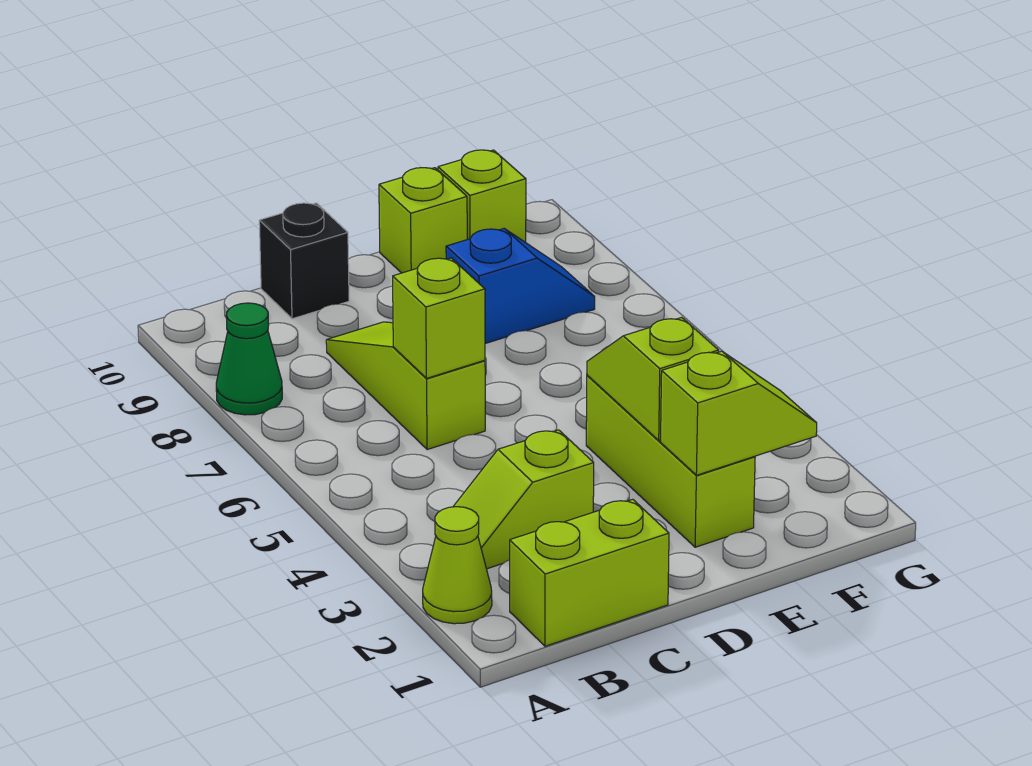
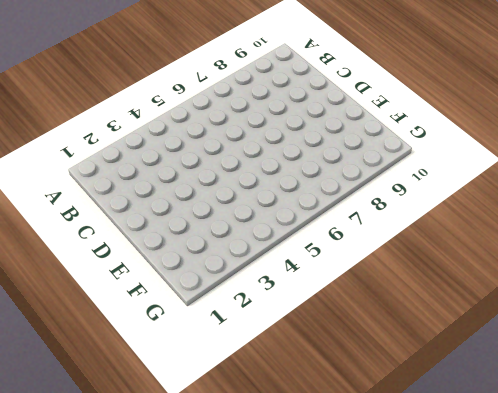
none -> lime cone A2 level 1
none -> green cone A8 level 1
none -> lime brick B1:C1 level 1

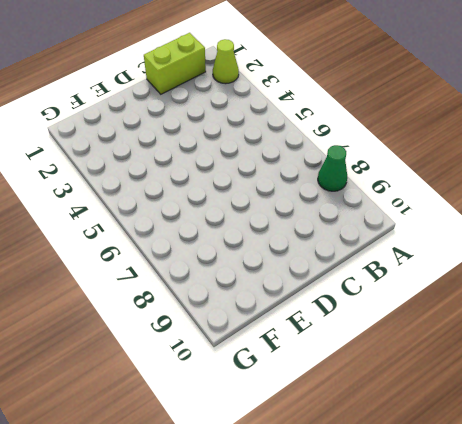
none -> lime slope B3:C3 level 1 top C
none -> lime slope C6:C8 level 1 top 6
none -> black brick C10 level 1

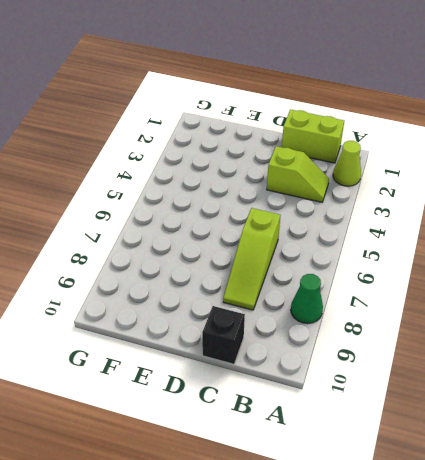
none -> lime brick E2:E4 level 1
none -> blue slope E8:F8 level 1 top E
none -> lime brick E10 level 1

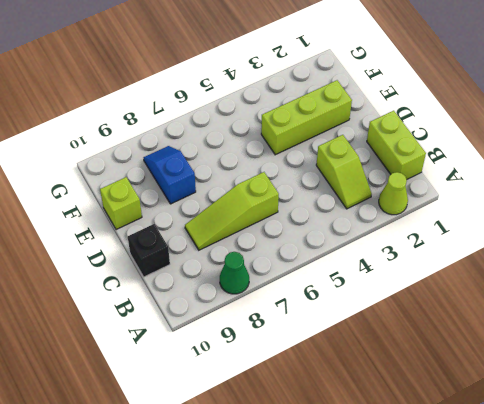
none -> lime brick F10 level 1
none -> lime brick C6 level 2
none -> lime slope E2:F2 level 2 top E

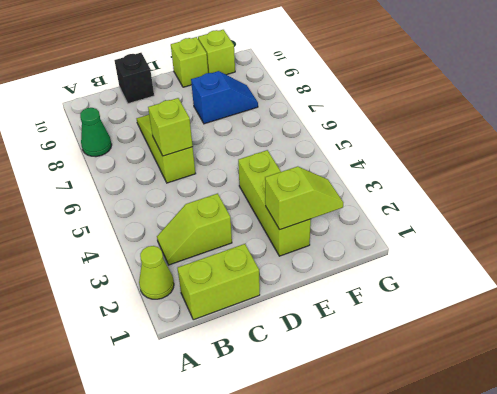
none -> lime slope E3:E4 level 2 top 3

